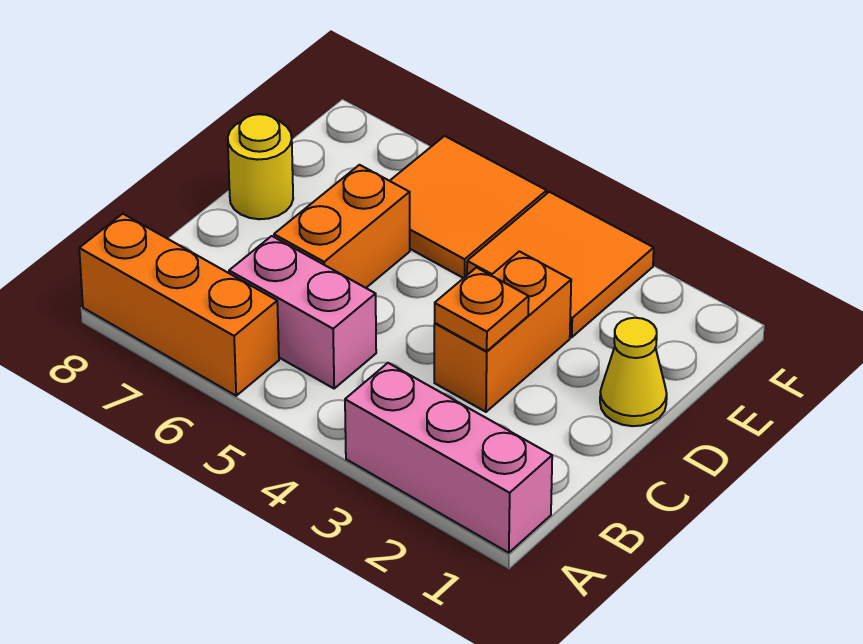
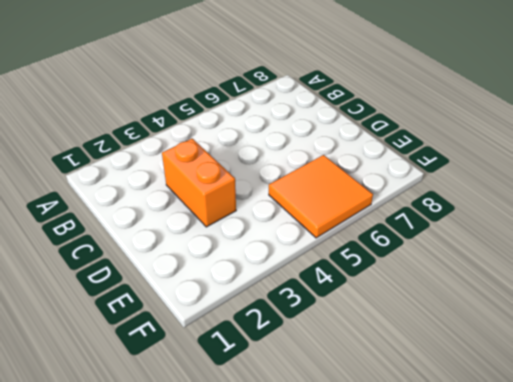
none -> pink brick A1:A3 level 1
none -> orange brick A6:A8 level 1

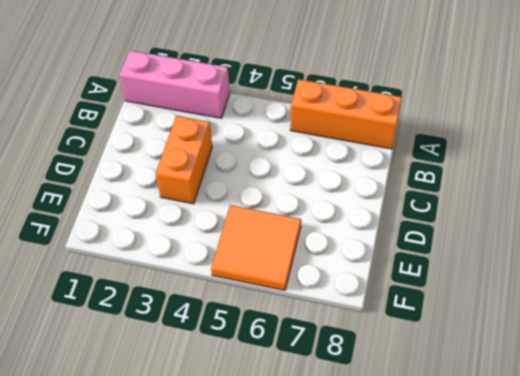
none -> pink brick B5:B6 level 1
none -> orange brick C6:D6 level 1

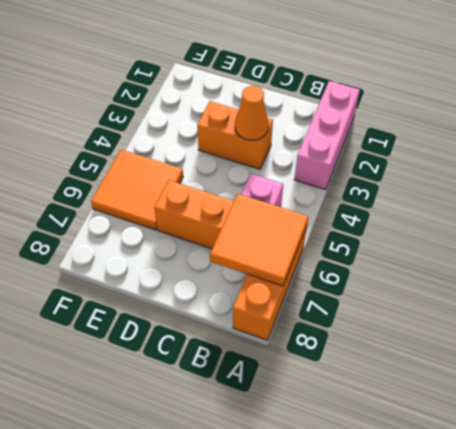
orange tile A6:B7 level 2 -> orange tile E3:F4 level 1
orange cone C3 level 2 -> orange plate C3 level 2
none -> yellow cone D1 level 1
none -> yellow round brick D8 level 1

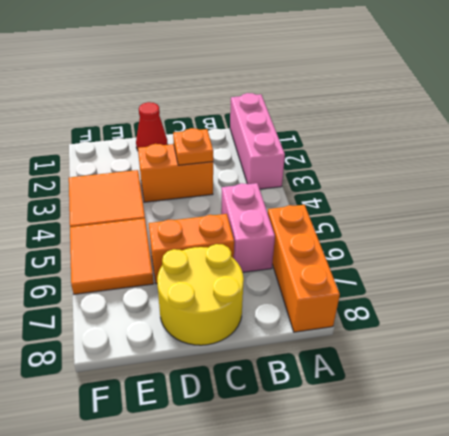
yellow round brick C7:D8 level 1 -> yellow round brick D8 level 1
red cone D1 level 1 -> yellow cone D1 level 1

